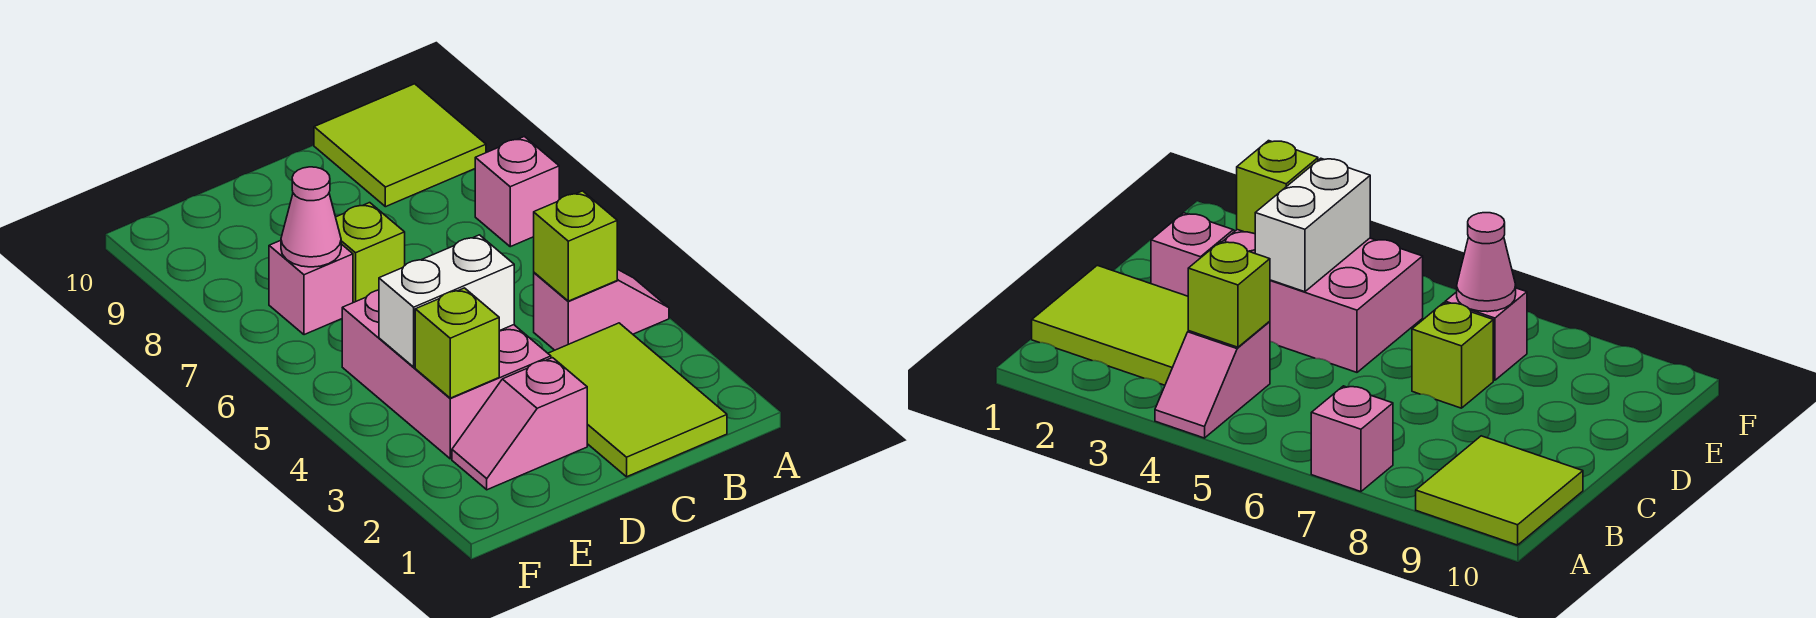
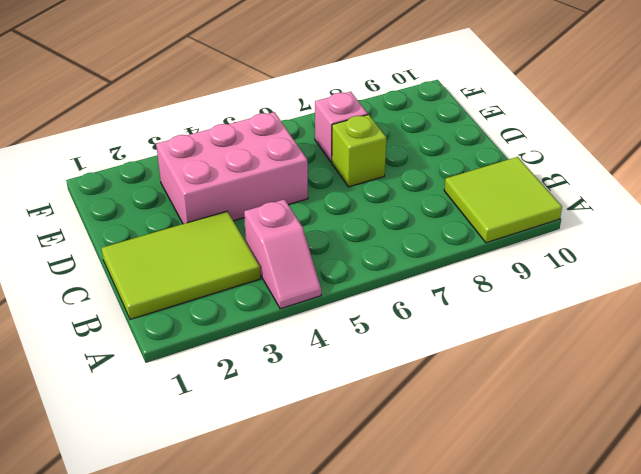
none -> pink brick A7 level 1
none -> pink slope D2:E2 level 1 top D
none -> lime brick B4 level 2

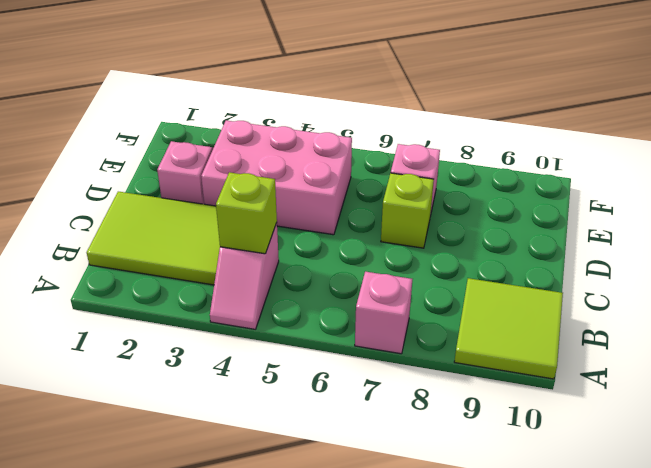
none -> white brick D4:E4 level 2
none -> lime brick E3 level 2
none -> pink cone E7 level 2

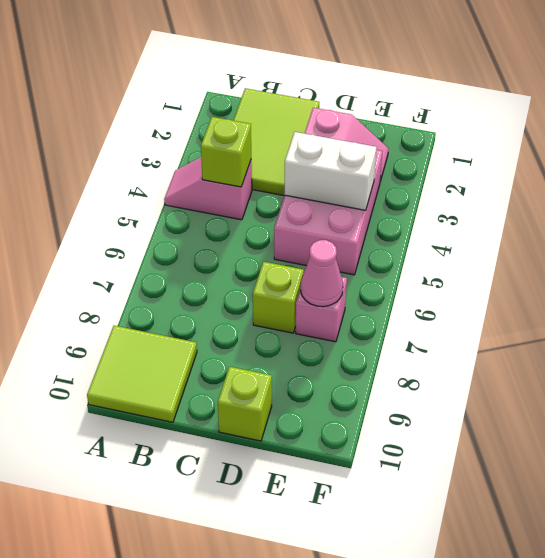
lime brick D10 level 1 -> lime brick E3 level 2
none -> pink brick A7 level 1

